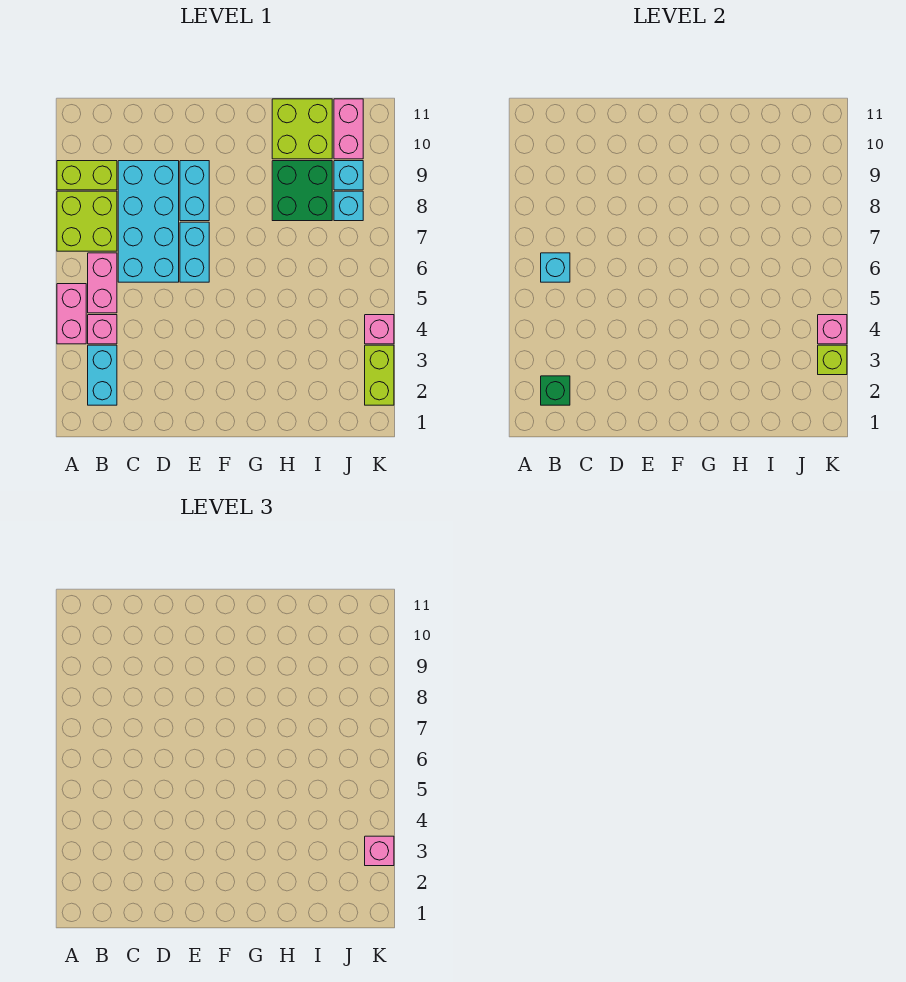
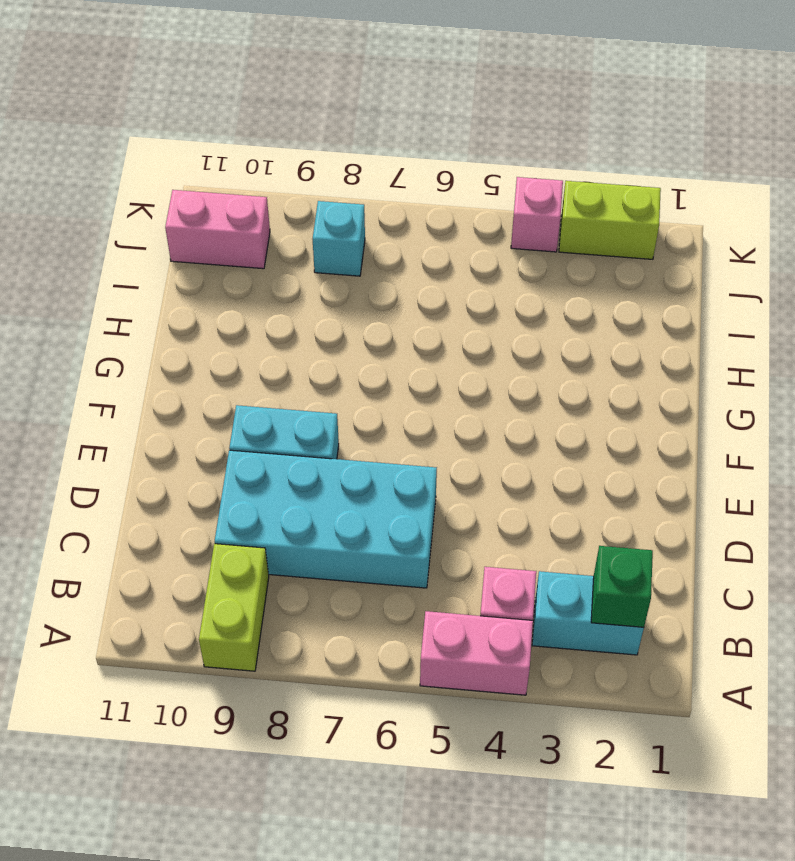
none -> lime brick A7:B8 level 1
none -> pink brick B5:B6 level 1
none -> cyan brick E6:E7 level 1

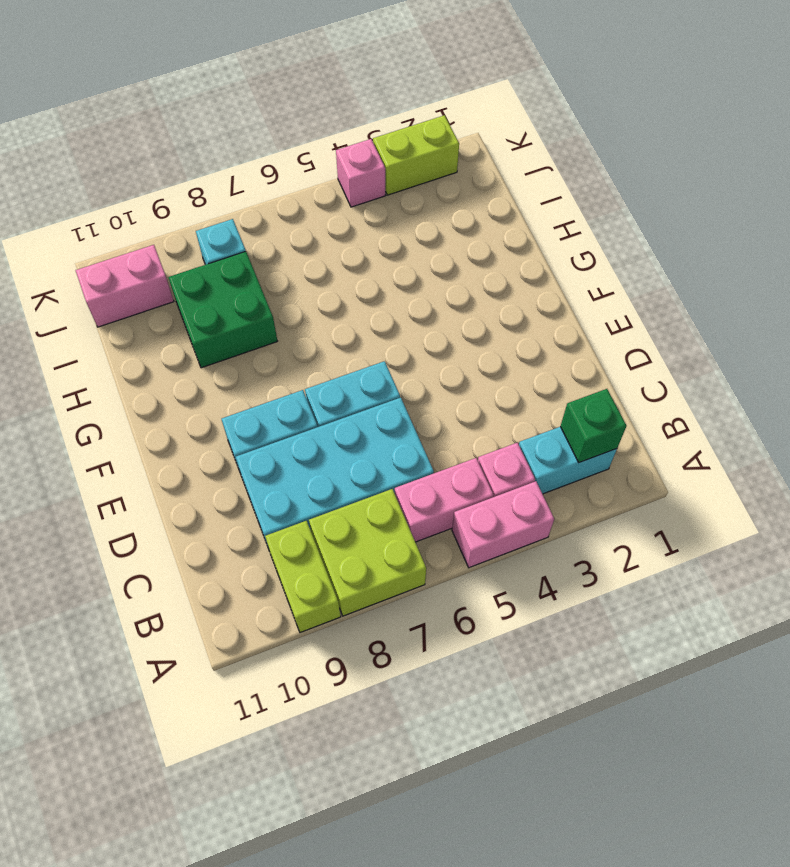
none -> lime brick H10:I11 level 1
none -> cyan brick J9 level 1
none -> cyan brick B6 level 2

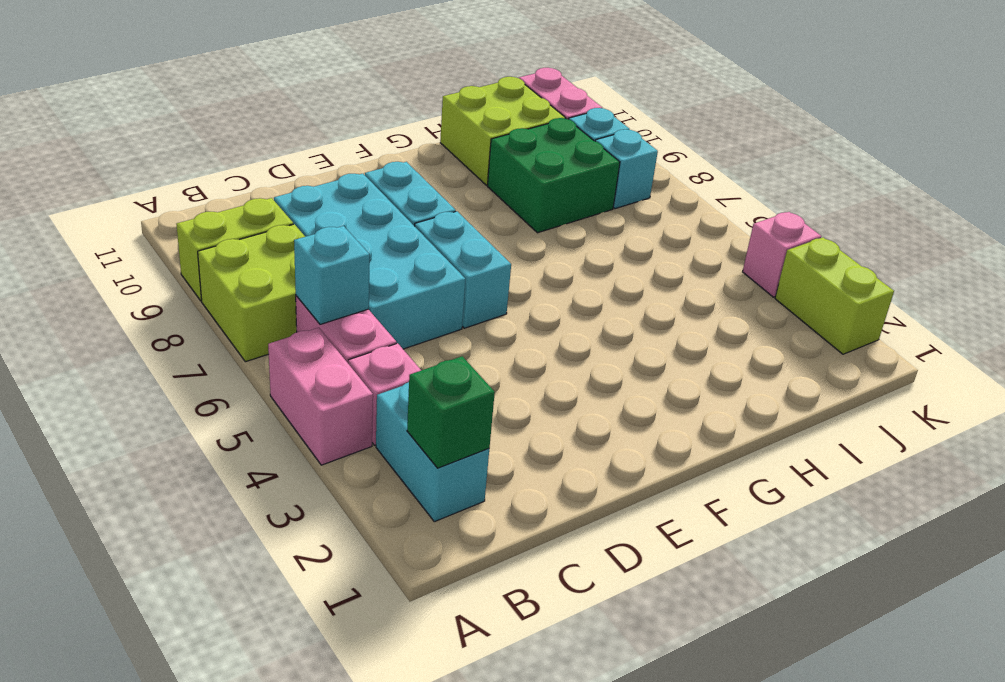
none -> lime brick K3 level 2
none -> pink brick K4 level 2
none -> pink brick K3 level 3

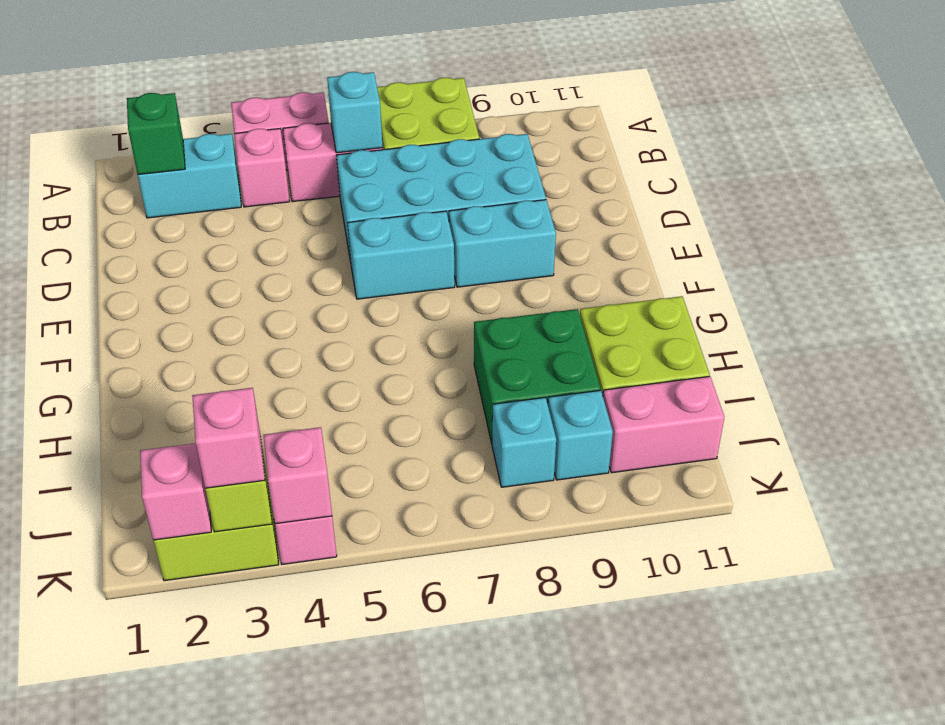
pink brick K2 level 2 -> none
none -> lime brick A9:B9 level 1

